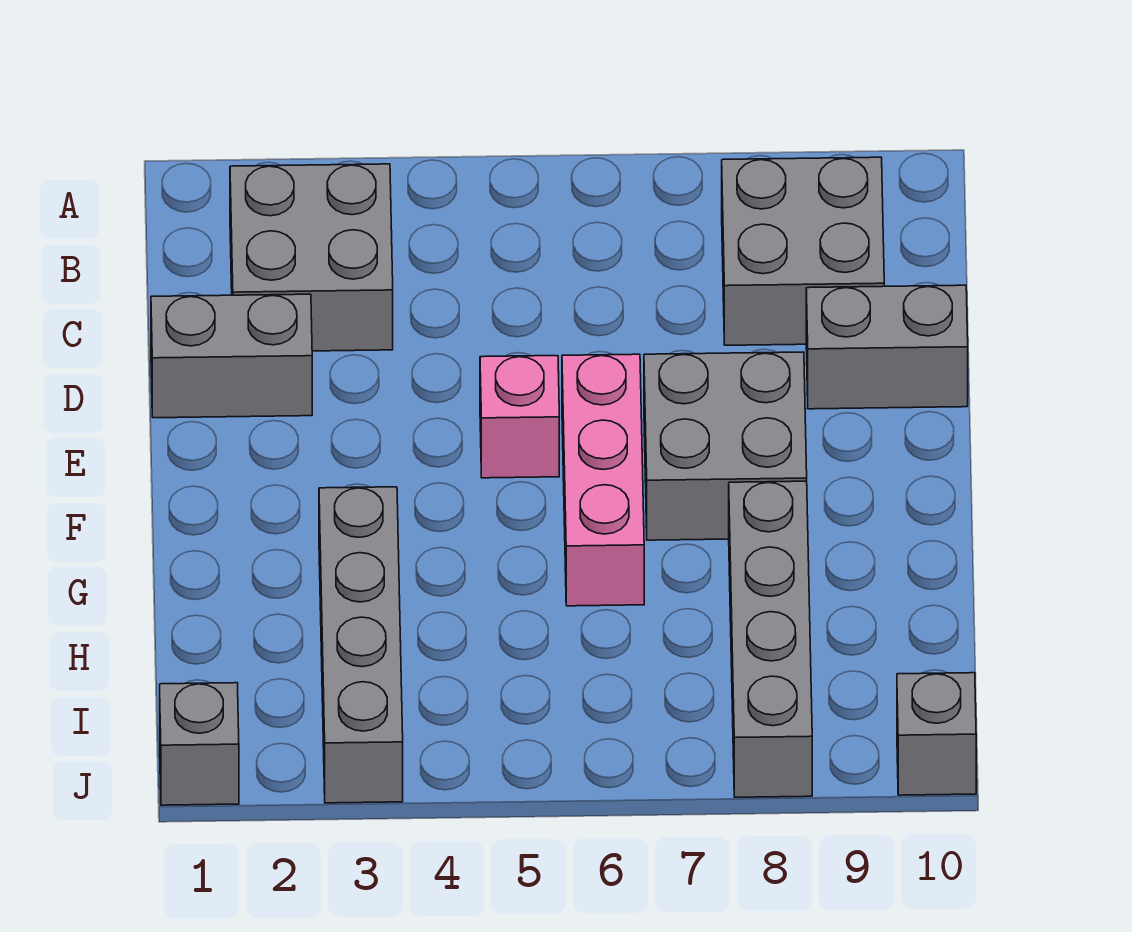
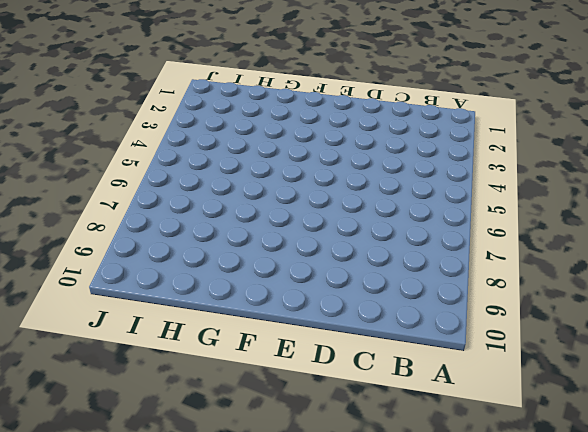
none -> grey brick B2:C3 level 1
none -> grey brick B8:C9 level 1

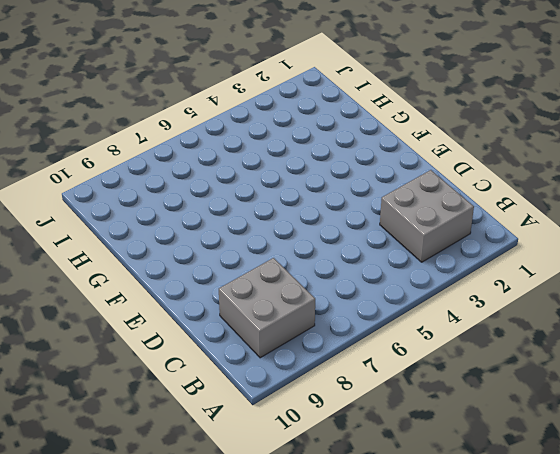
none -> grey brick D1:D2 level 1
none -> grey brick D9:D10 level 1

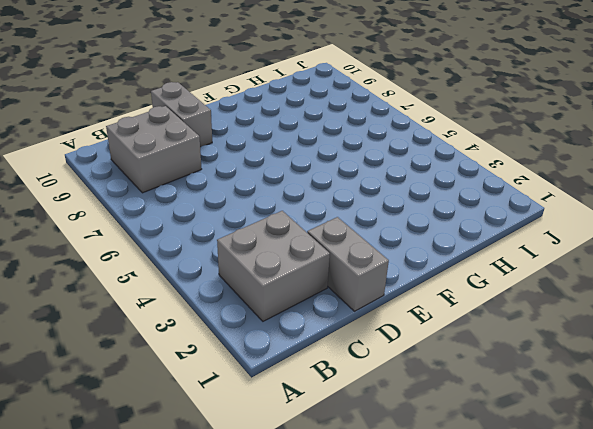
none -> pink brick E5 level 1
none -> pink brick E6:G6 level 1

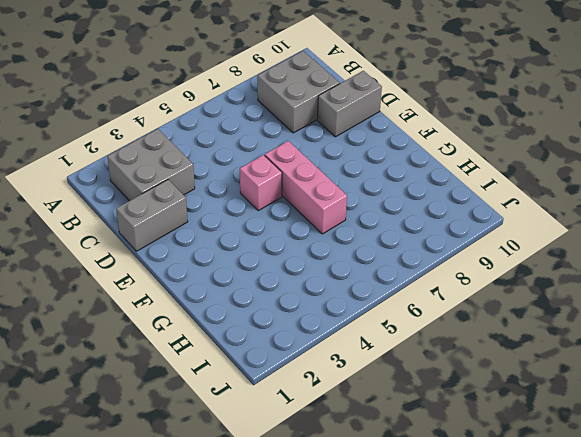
none -> grey brick E7:F8 level 1
none -> grey brick G3:J3 level 1

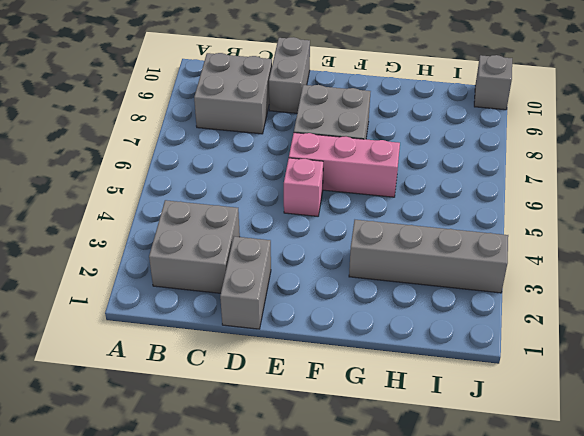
none -> grey brick G8:J8 level 1
none -> grey brick J1 level 1

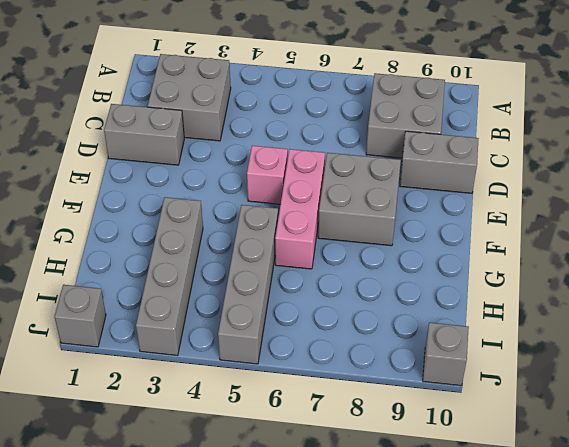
grey brick G5:J5 level 1 -> grey brick G8:J8 level 1

